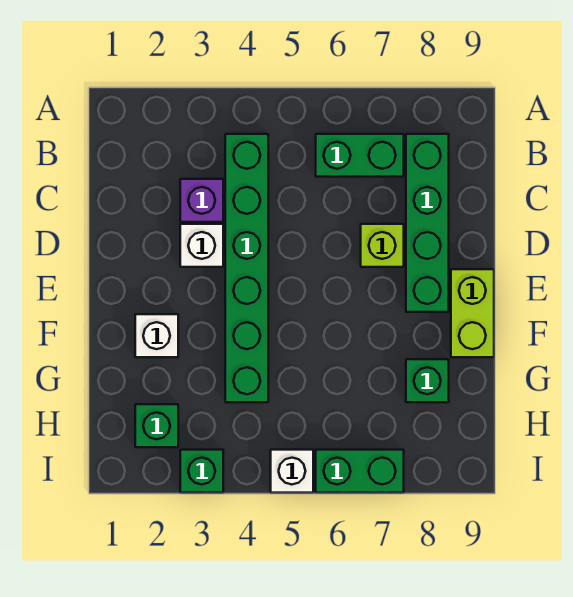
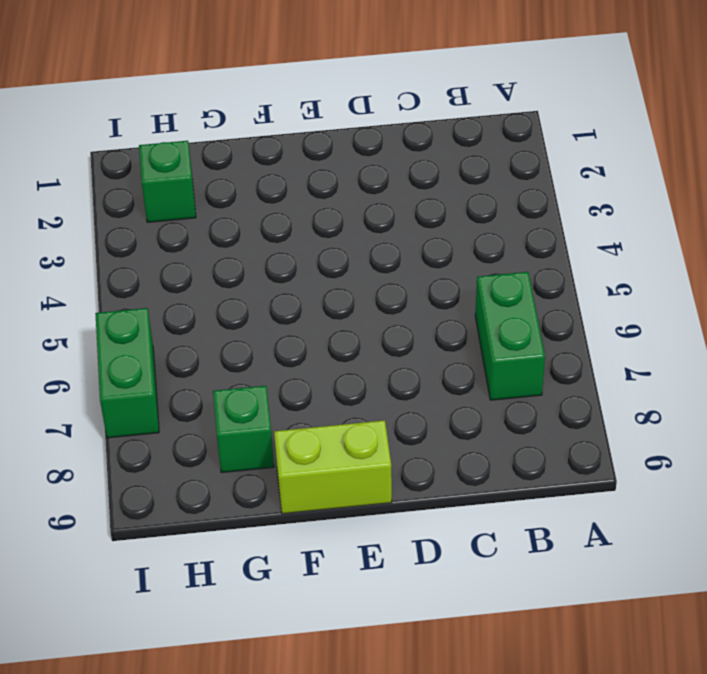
none -> green brick B4:G4 level 1
none -> green brick B8:E8 level 1
none -> purple brick C3 level 1

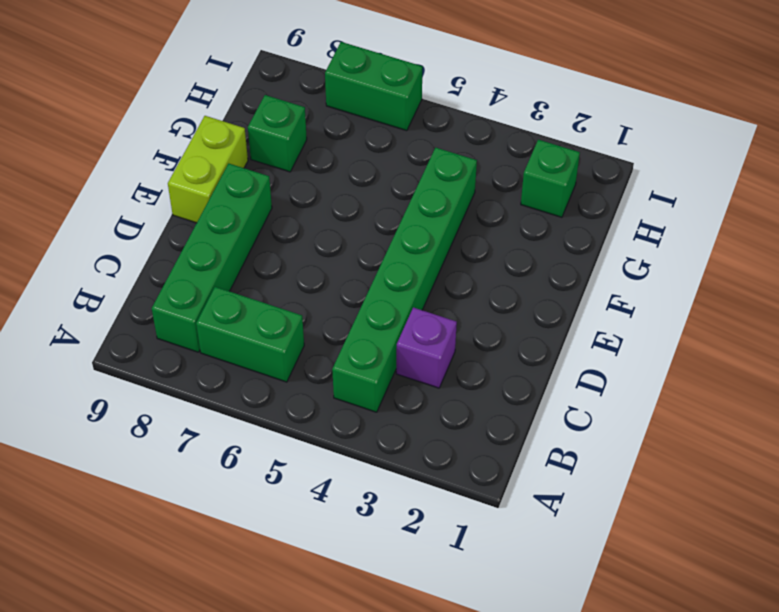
none -> white brick D3 level 1
none -> lime brick D7 level 1
none -> white brick F2 level 1

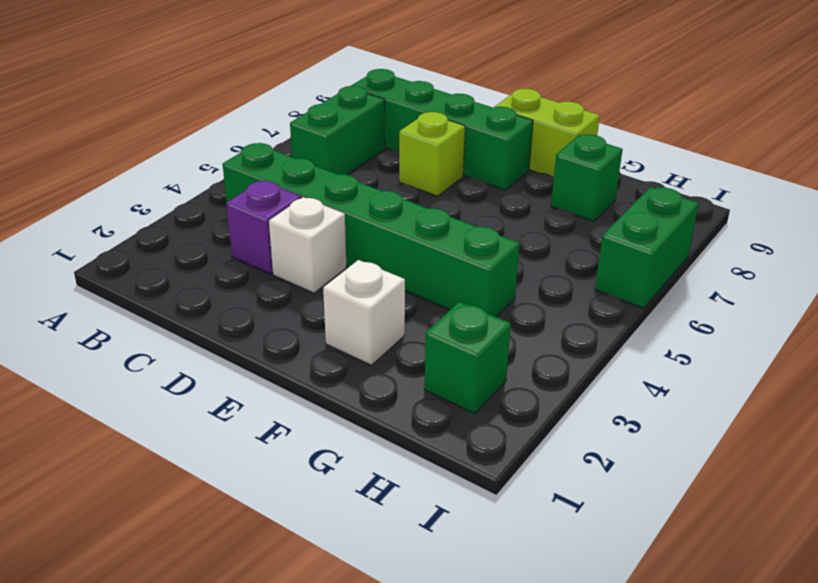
none -> green brick I3 level 1
none -> white brick I5 level 1

